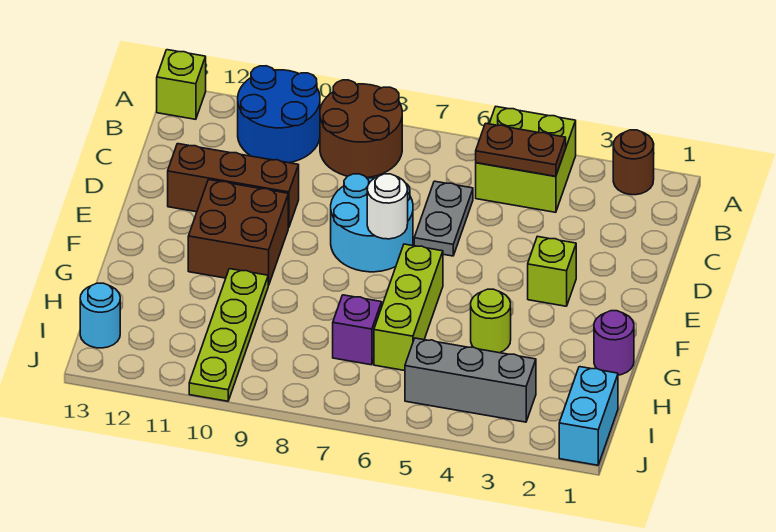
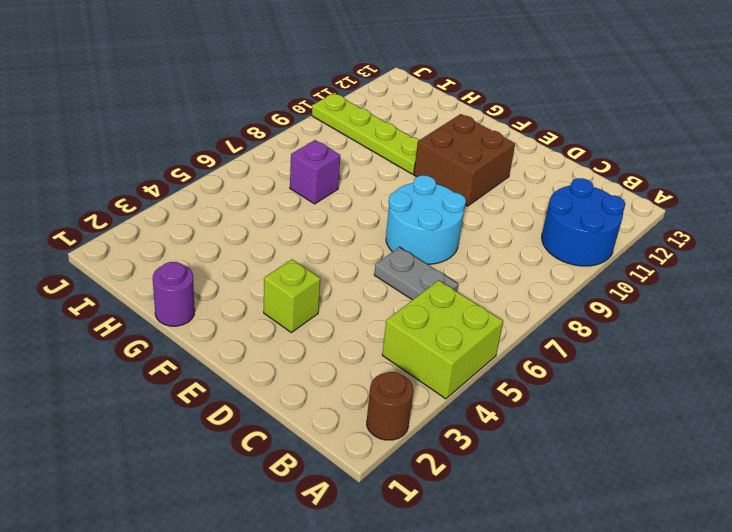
none -> brown round brick A8:B9 level 1
none -> lime brick A13 level 1
none -> brown brick D10:D12 level 1

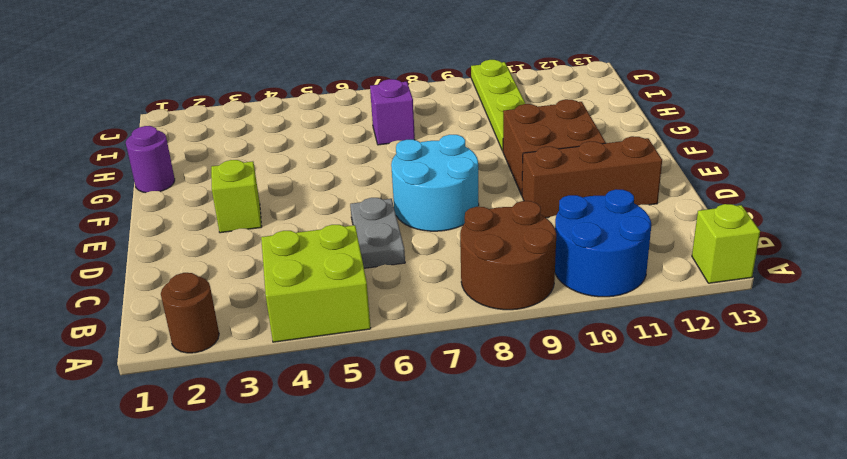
none -> lime brick F6:H6 level 1
none -> lime round brick G4 level 1
none -> cyan brick I1:J1 level 1

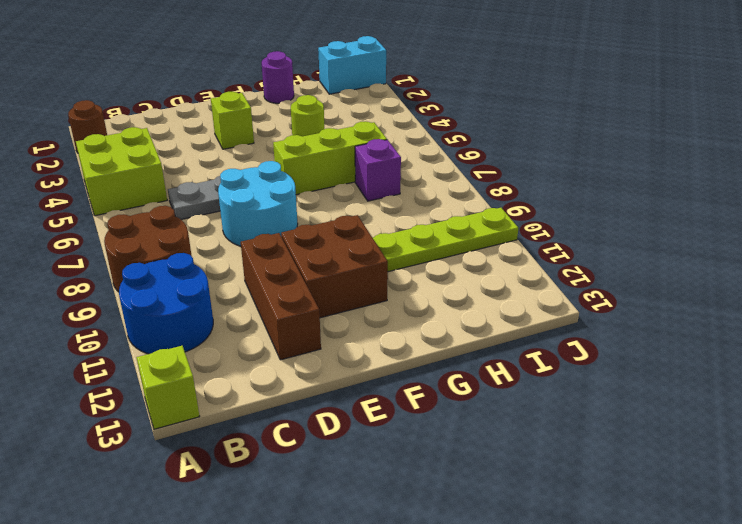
none -> grey brick I3:I5 level 1
none -> cyan round brick I13 level 1
none -> brown plate B4:B5 level 2

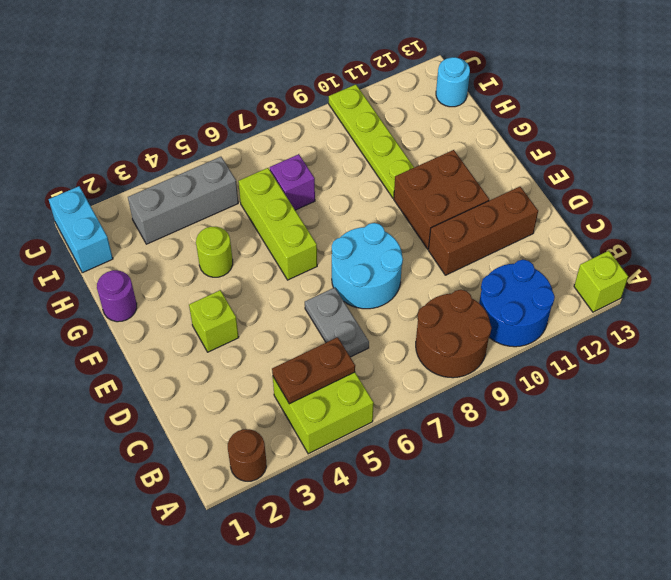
none -> white round brick E7 level 2

